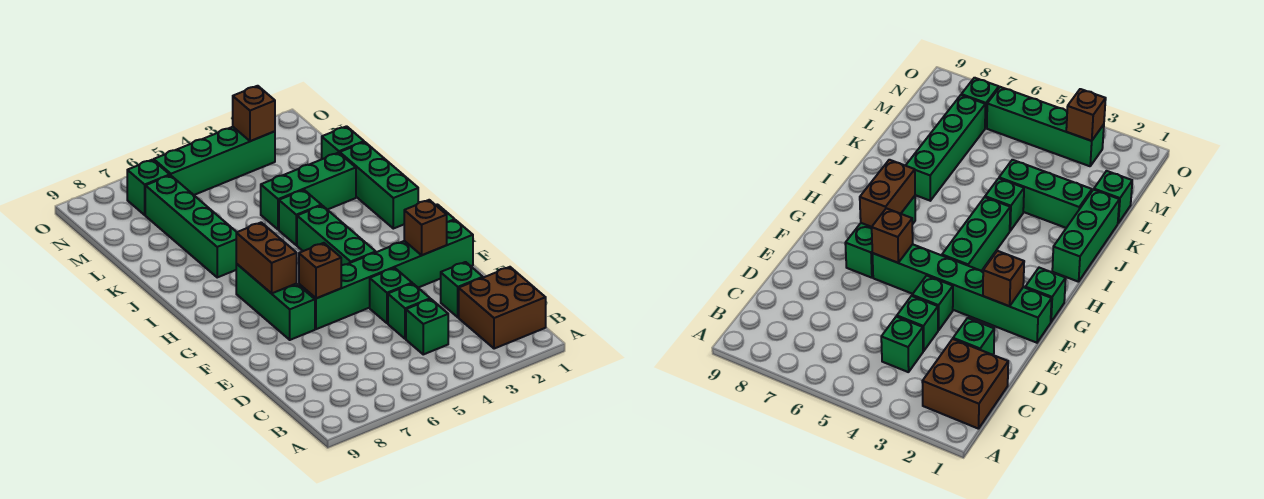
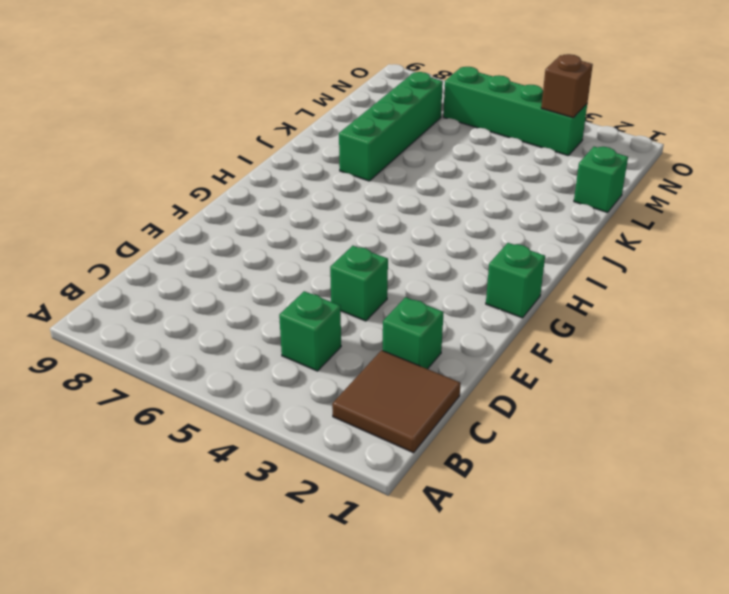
brown tile B1:C2 level 1 -> brown brick B1:C2 level 1
none -> green brick D4 level 1
none -> green brick F1:F6 level 1
none -> green brick F7:H7 level 1

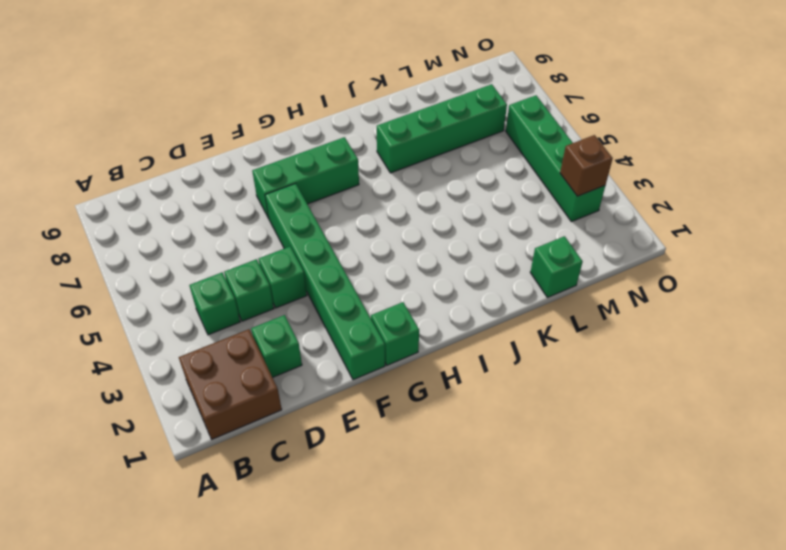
none -> green brick G4:I4 level 1
none -> green brick I1:K1 level 1
none -> green brick J4 level 1

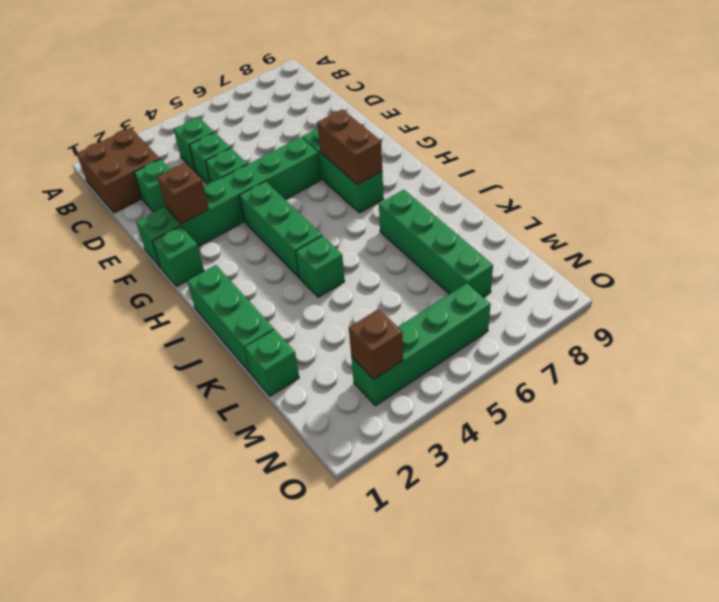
none -> green brick K2:K4 level 1
none -> green brick N7 level 1
none -> brown brick F6 level 2

